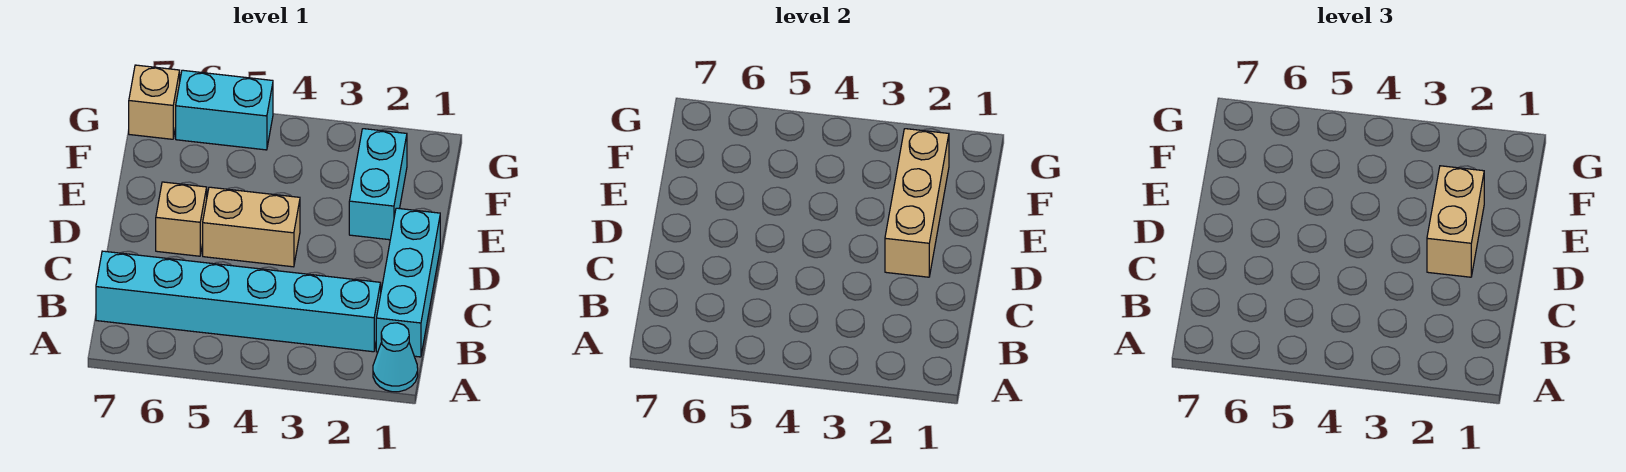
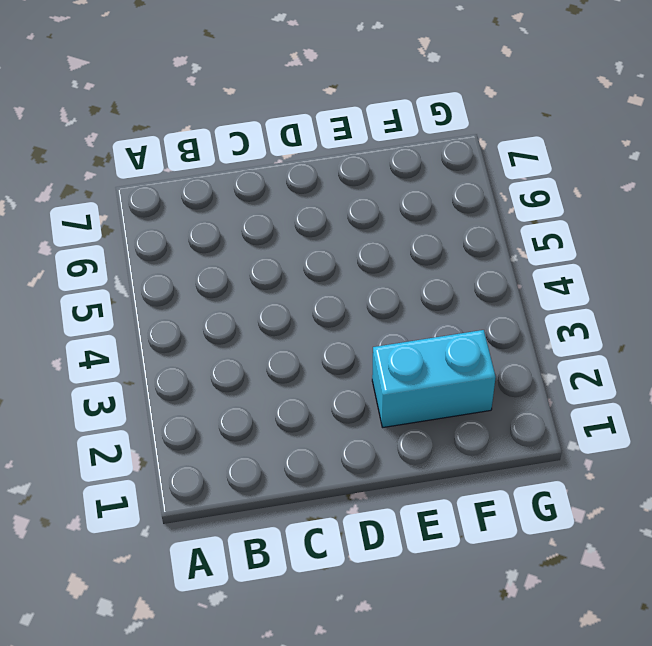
none -> cyan cone A1 level 1
none -> cyan brick B1:D1 level 1

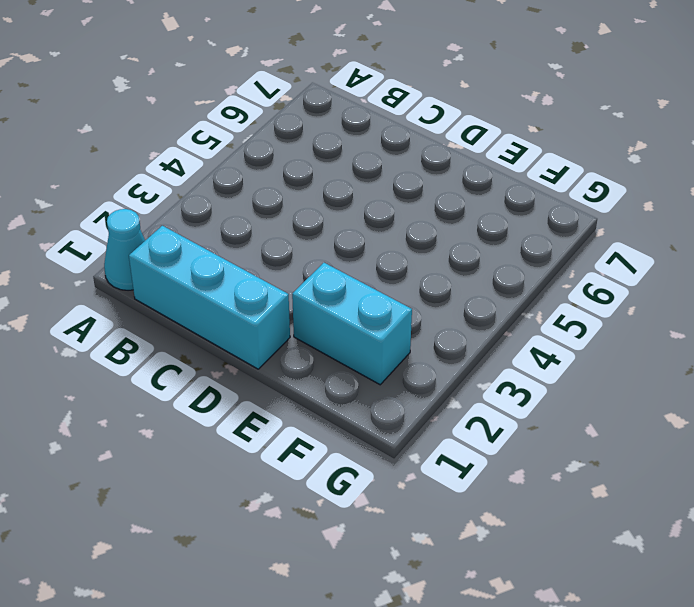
none -> cyan brick B2:B7 level 1
none -> tan brick D4:D5 level 1

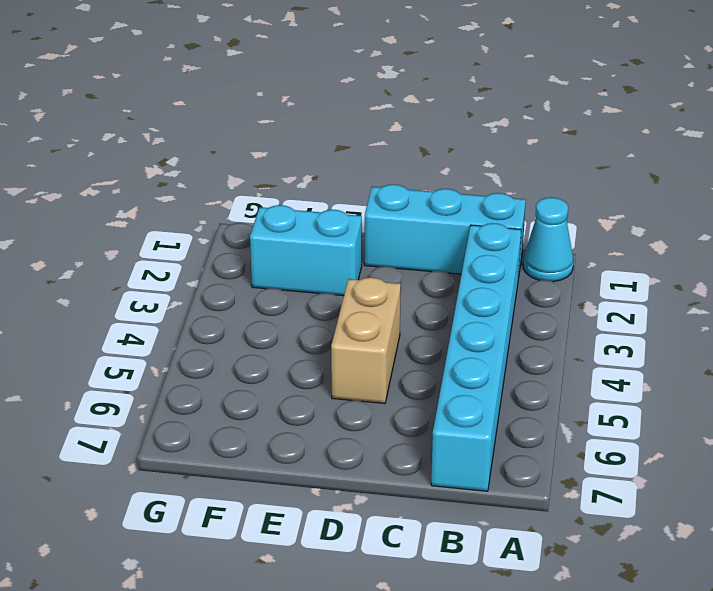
none -> tan brick D6 level 1
none -> cyan brick G5:G6 level 1

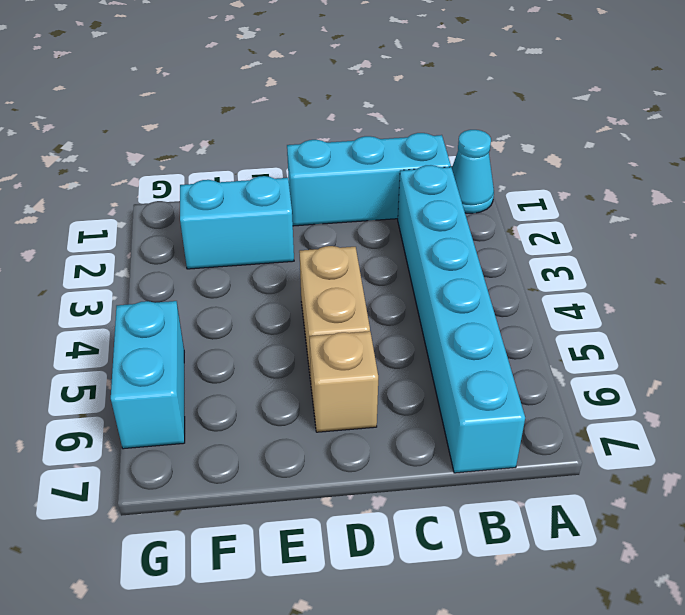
none -> tan brick G7 level 1
none -> tan brick D2:F2 level 2

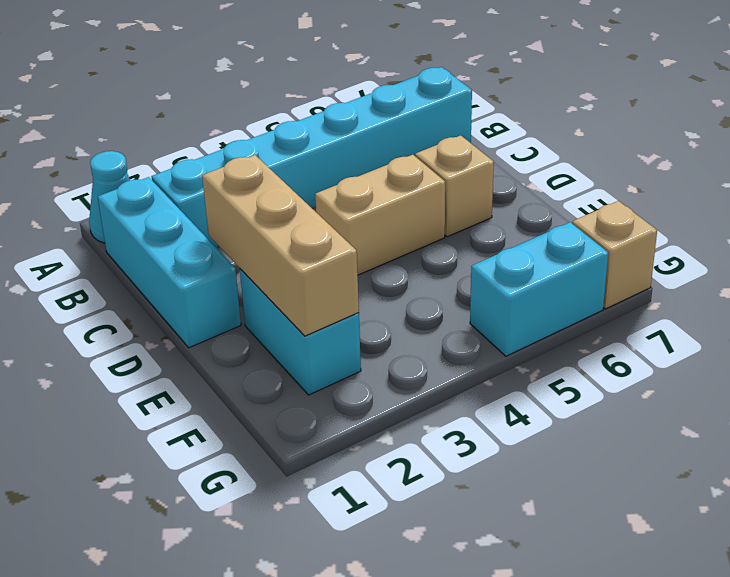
none -> tan brick D2:E2 level 3

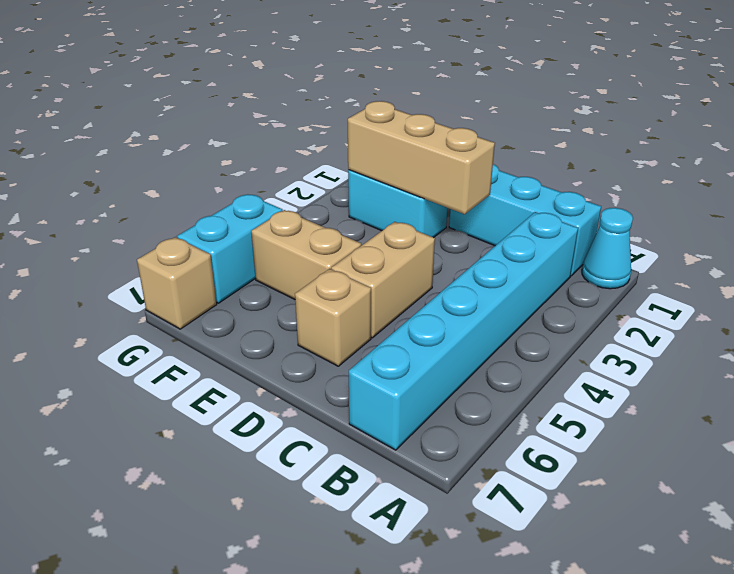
tan brick E5:F5 level 1 -> tan brick D2:E2 level 3

